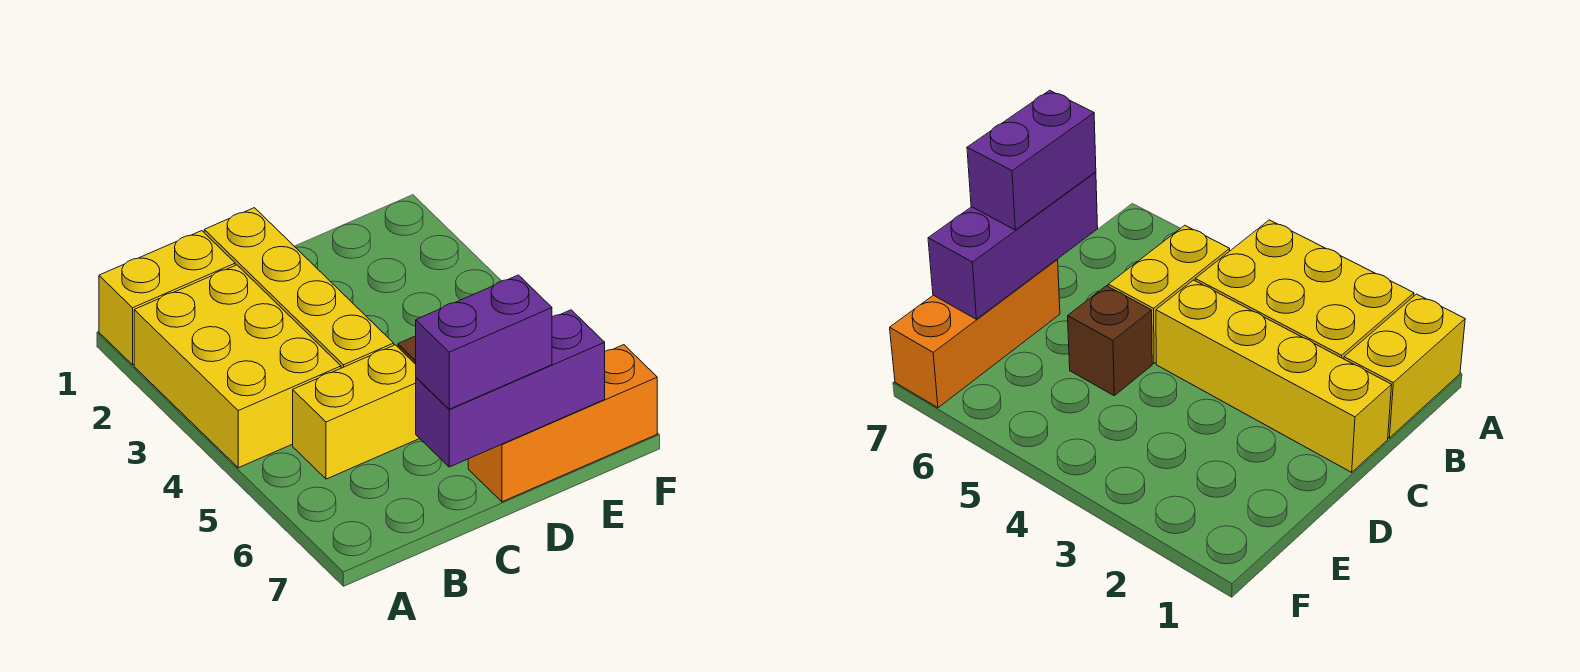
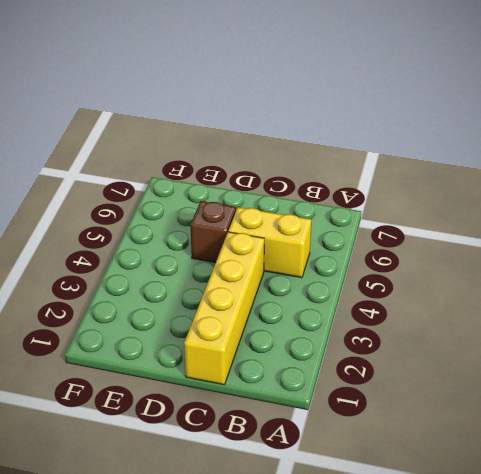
none -> yellow brick A1:B1 level 1
none -> yellow brick A2:B4 level 1

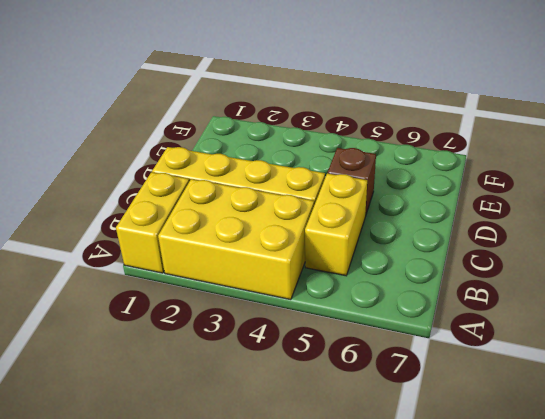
none -> orange brick D7:F7 level 1
none -> purple brick C7:E7 level 2

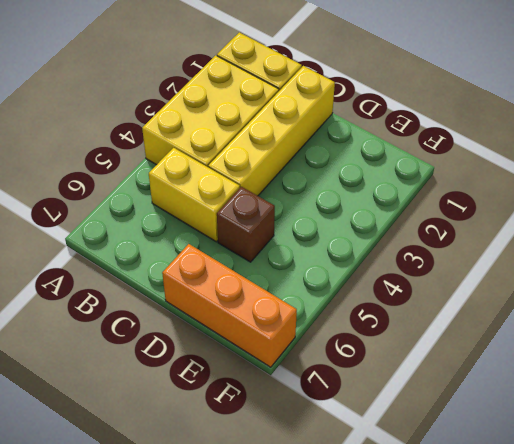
none -> purple brick C7:E7 level 2
none -> purple brick C7:D7 level 3

